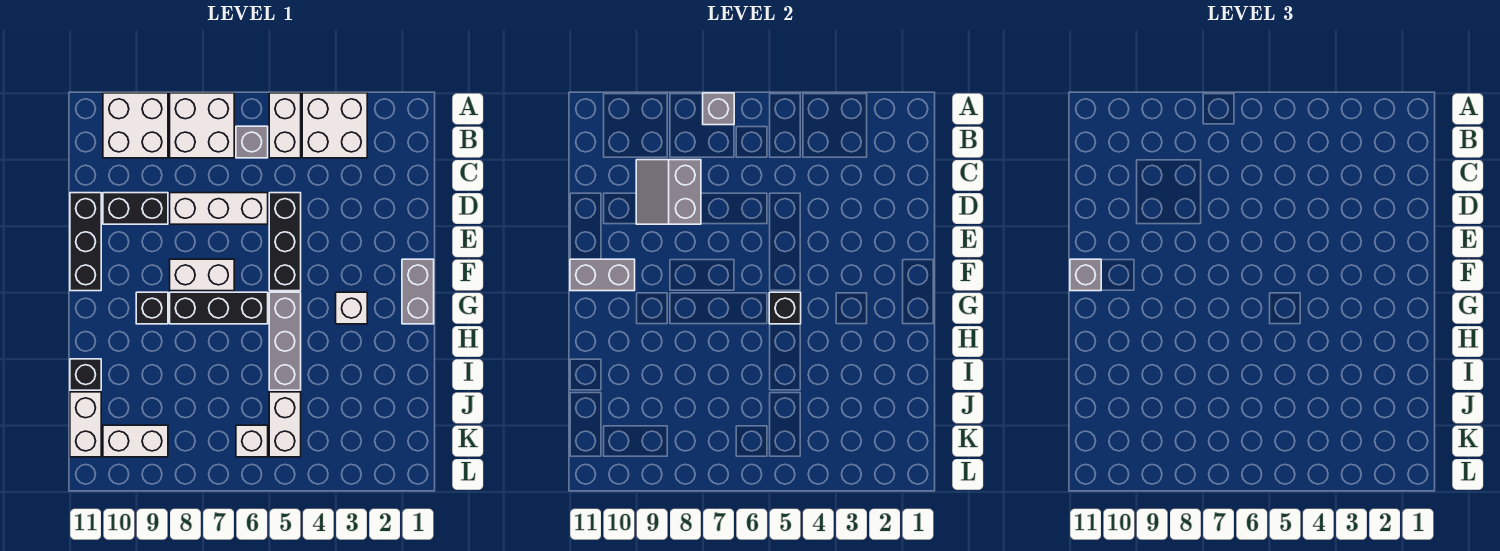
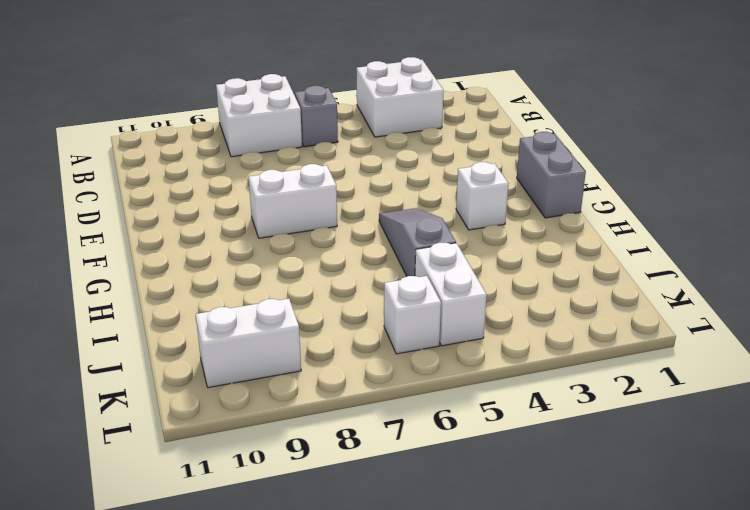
grey slope G5:I5 level 1 top I -> grey brick G5:I5 level 1
none -> white brick A5:B5 level 1
none -> white brick A9:B10 level 1
none -> black brick D5:F5 level 1

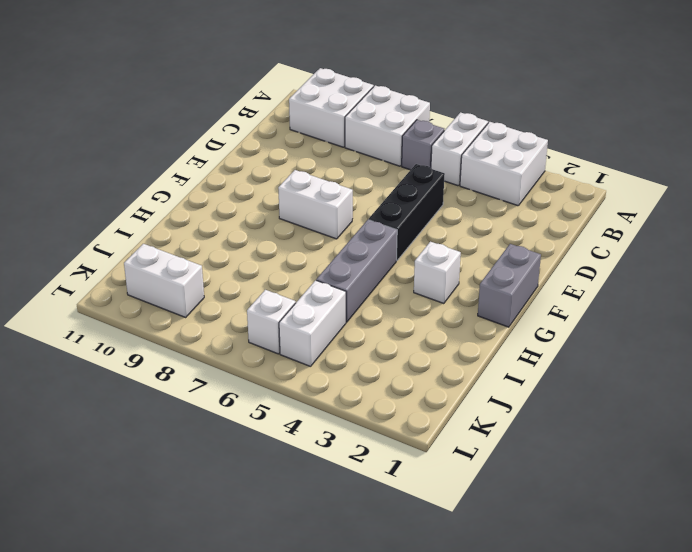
none -> white brick D6:D8 level 1
none -> black brick D9:D10 level 1
none -> black brick D11:F11 level 1

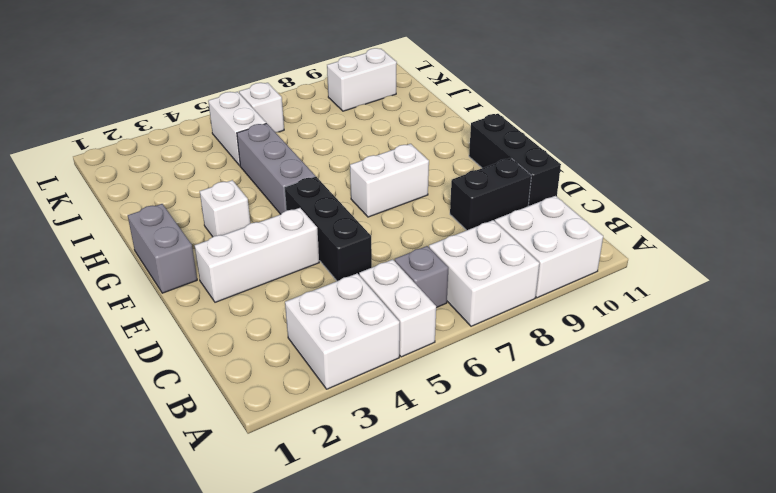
white brick E2:E4 level 1 -> white brick D6:D8 level 1
none -> black brick G6:G8 level 1
none -> black brick G9 level 1
none -> black brick I11 level 1

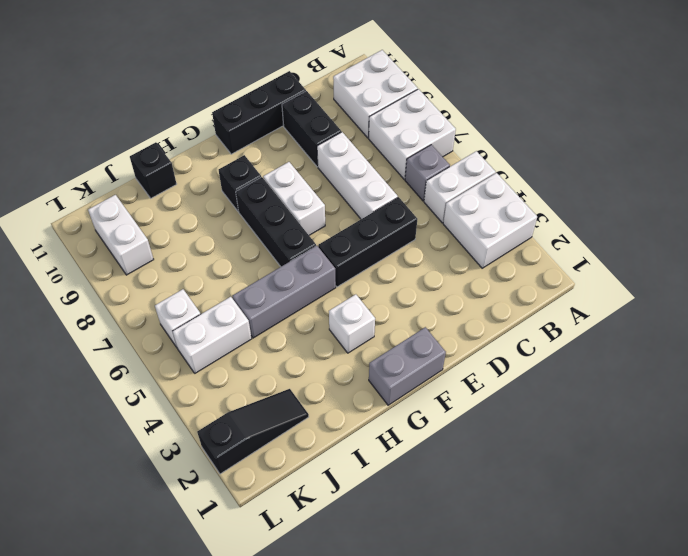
black slope J2:L2 level 1 top L -> none
none -> white brick J11:K11 level 1
none -> grey brick A7 level 2
none -> grey slope C8:D9 level 2 top 8

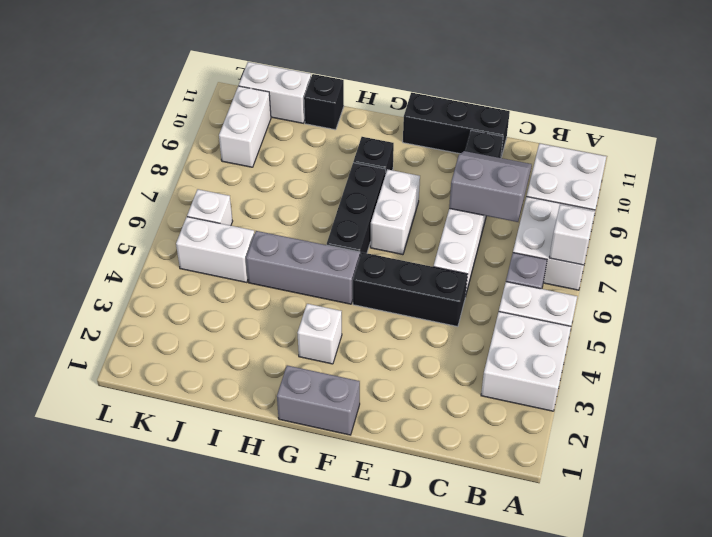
white brick A7 level 2 -> grey brick A7 level 2
none -> grey brick F10:F11 level 2
none -> black brick G5 level 2
none -> grey brick F11 level 3

